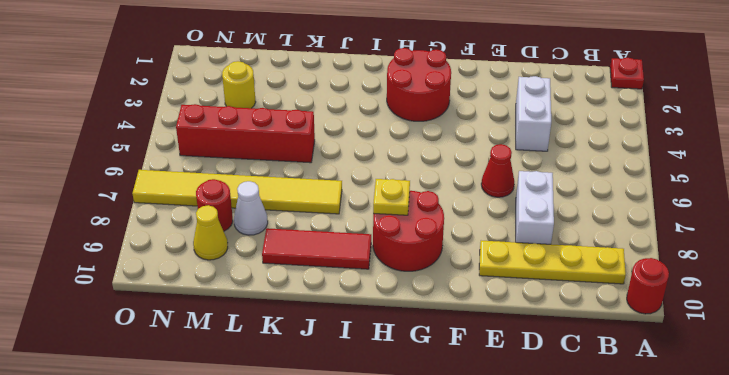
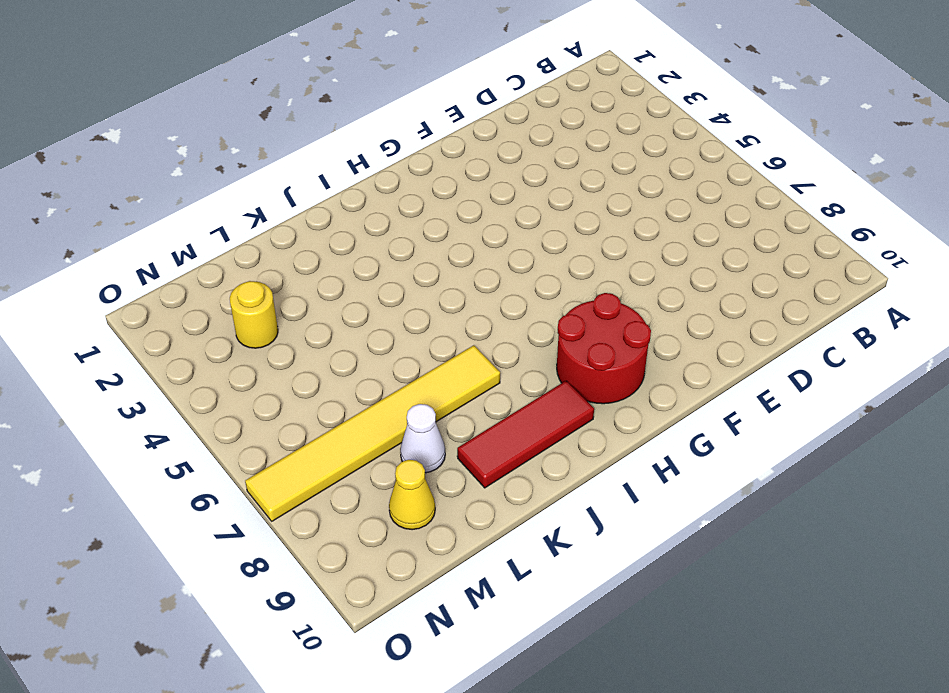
none -> red plate A1 level 1
none -> red round brick A10 level 1
none -> yellow plate B9:E9 level 1

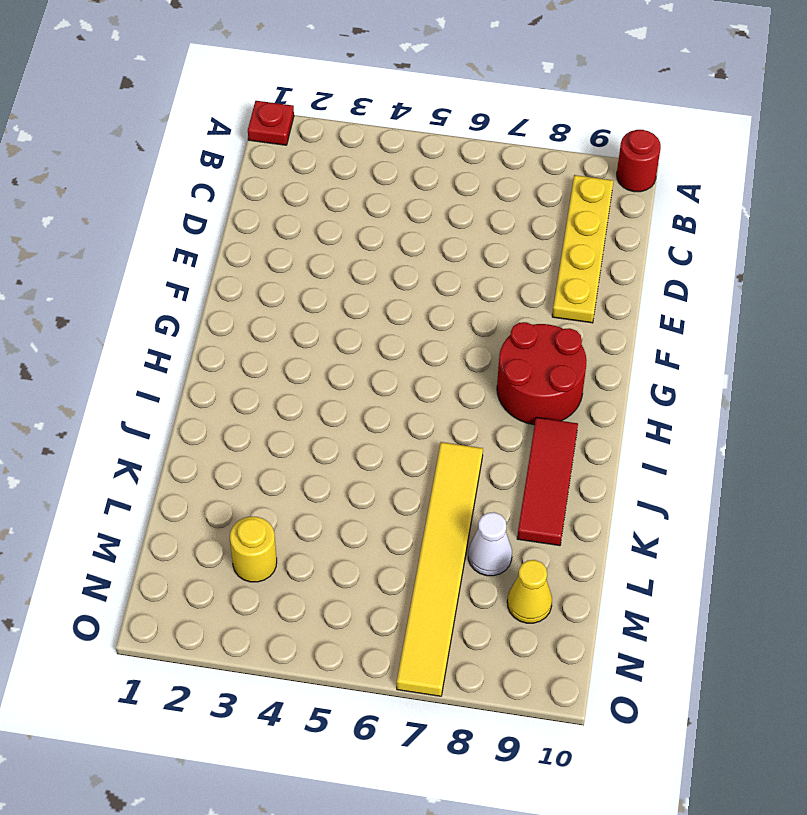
none -> white brick D3:D4 level 1
none -> white brick D7:D8 level 1
none -> red cone E6 level 1

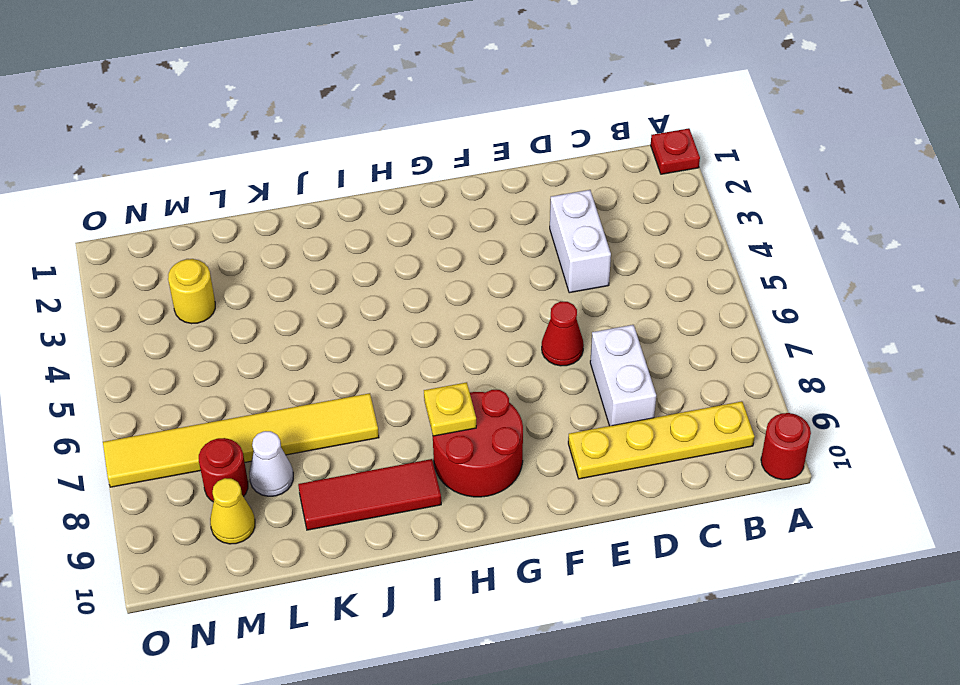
none -> red round brick G2:H3 level 1
none -> red brick K5:N5 level 1

